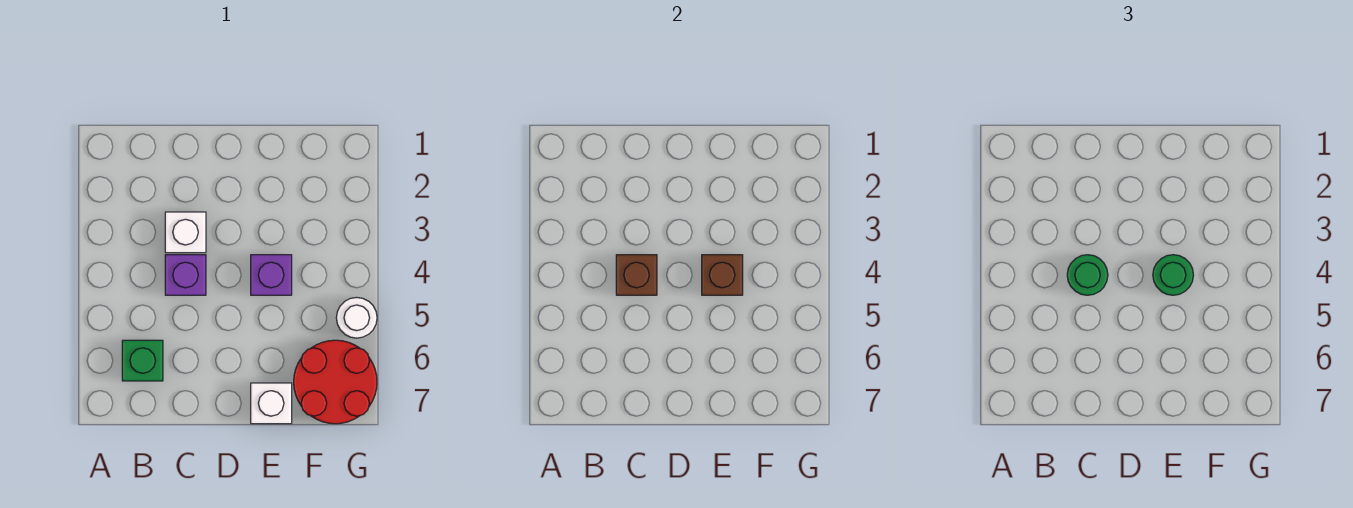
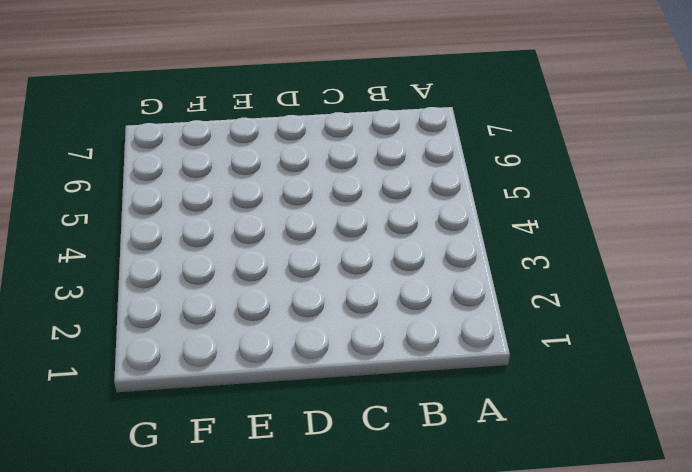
none -> green brick B6 level 1
none -> white brick C3 level 1

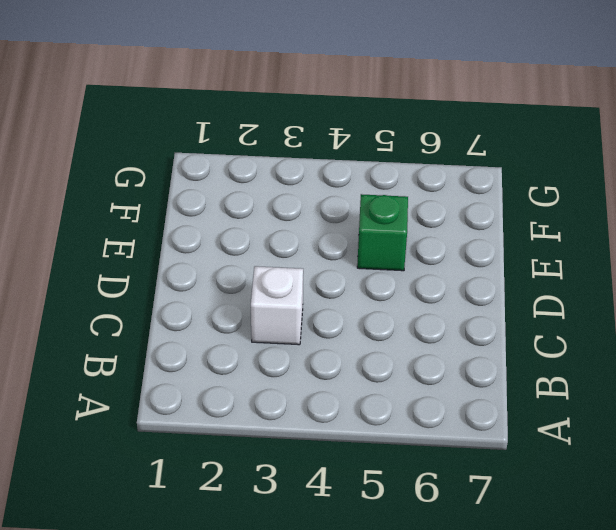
green brick E5 level 1 -> green brick B6 level 1
none -> purple brick C4 level 1
none -> purple brick E4 level 1

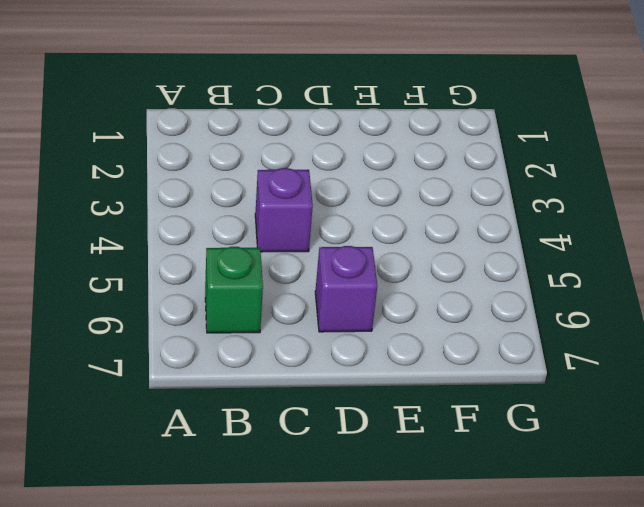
purple brick D6 level 1 -> purple brick E4 level 1
none -> white brick C3 level 1
none -> white brick E7 level 1

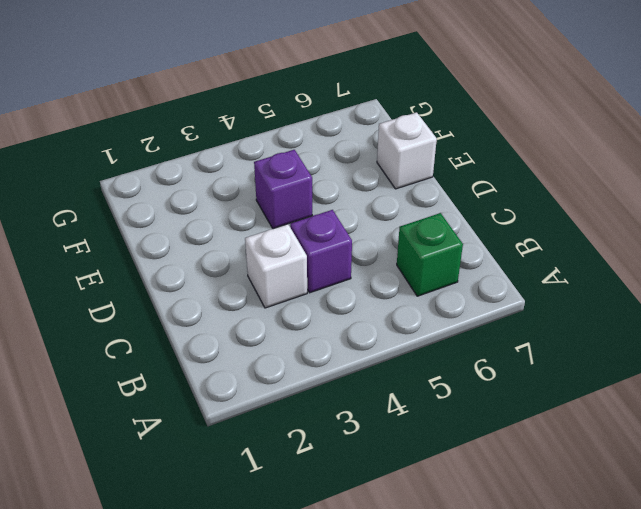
none -> red round brick F6:G7 level 1
none -> white round brick G5 level 1

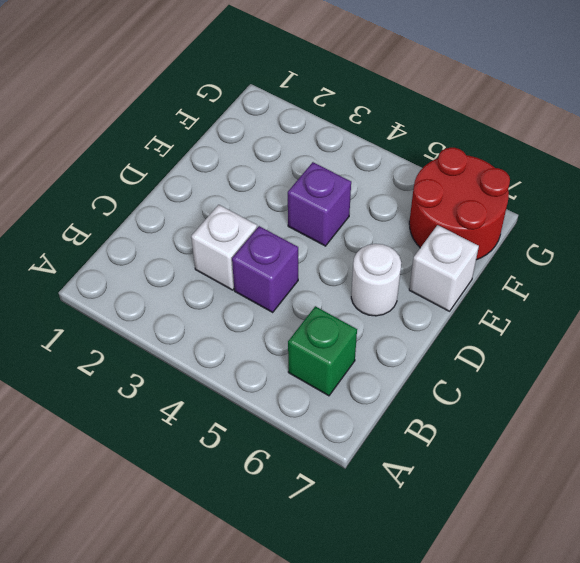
white round brick D6 level 1 -> white round brick G5 level 1
none -> brown brick C4 level 2
none -> brown brick E4 level 2

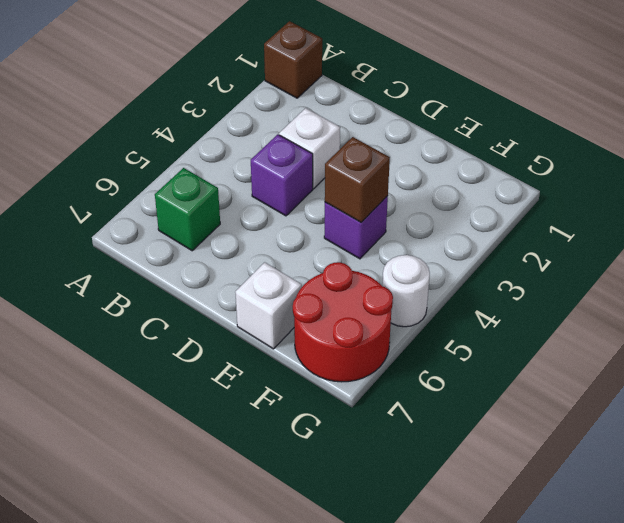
brown brick A1 level 1 -> brown brick C4 level 2
none -> green round brick C4 level 3
none -> green round brick E4 level 3

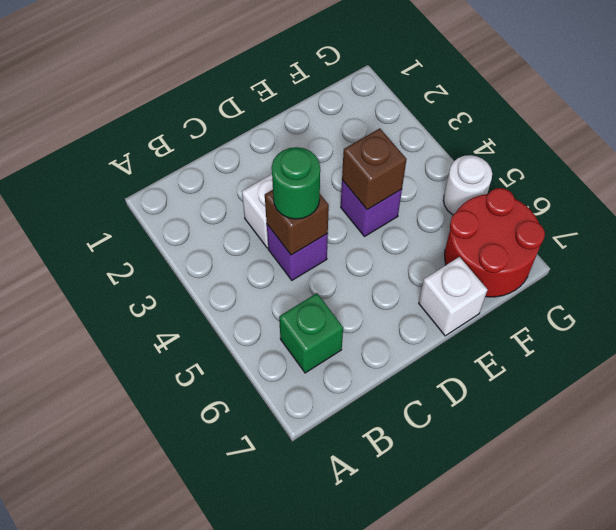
none -> green round brick E4 level 3

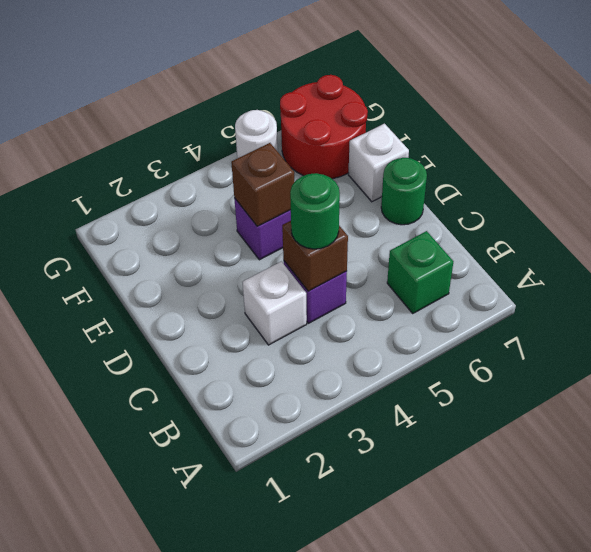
green round brick D7 level 1 -> green round brick E4 level 3

